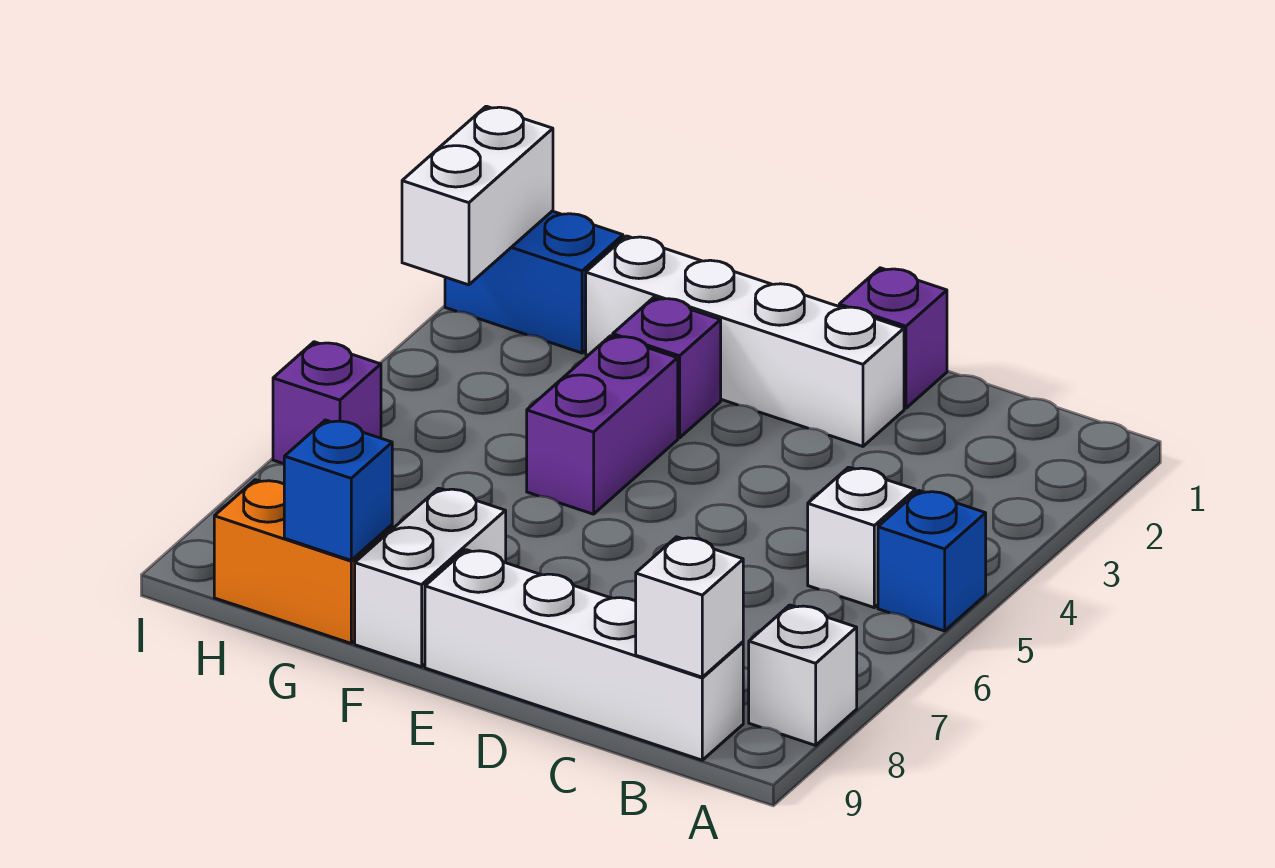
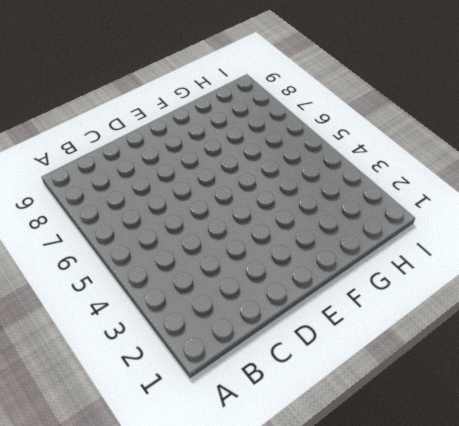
none -> blue brick A5 level 1
none -> white brick A8 level 1
none -> white brick B5 level 1

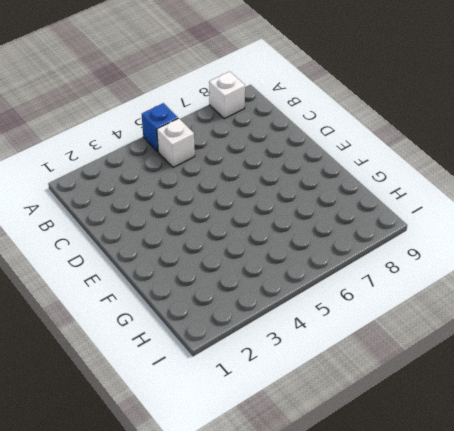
none -> white brick B9:E9 level 1
none -> purple brick D1 level 1
none -> white brick D2:G2 level 1

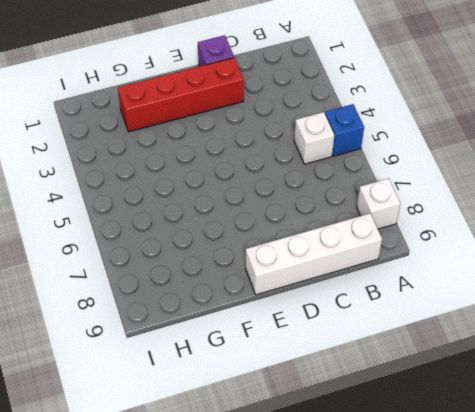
red brick D2:G2 level 1 -> white brick D2:G2 level 1
none -> purple brick F3 level 1
none -> purple brick F4:F5 level 1
none -> white brick F8:F9 level 1

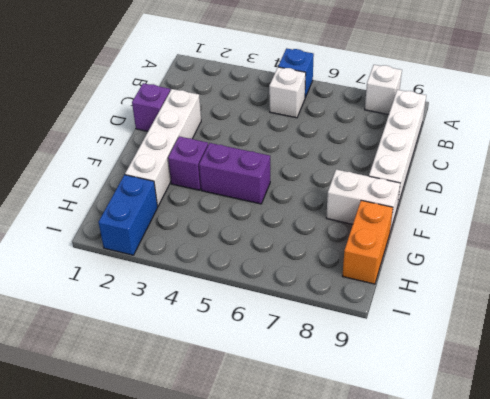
none -> purple brick I6 level 1
none -> white brick B9 level 2
none -> blue brick G9 level 2

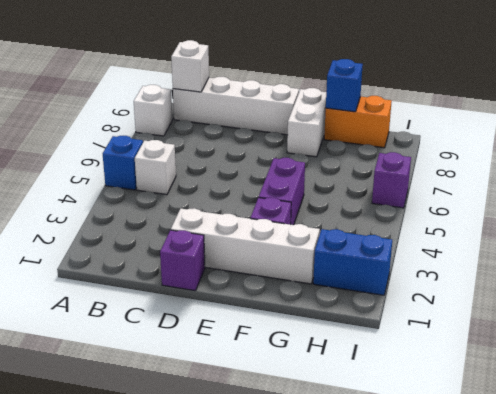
none -> white brick I2:I3 level 2

